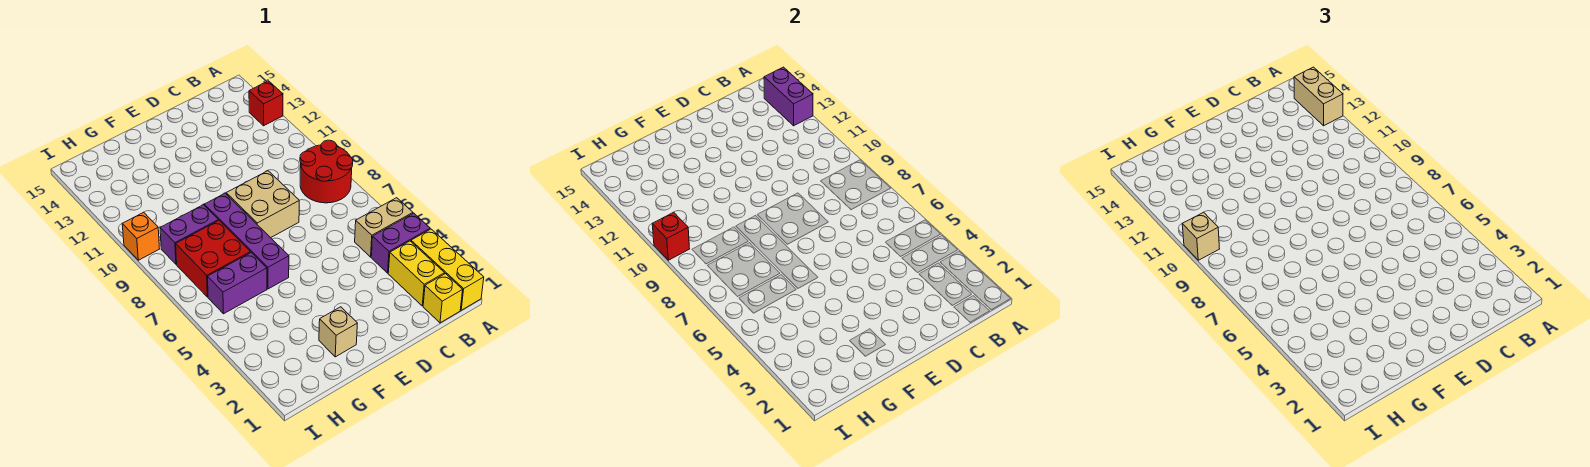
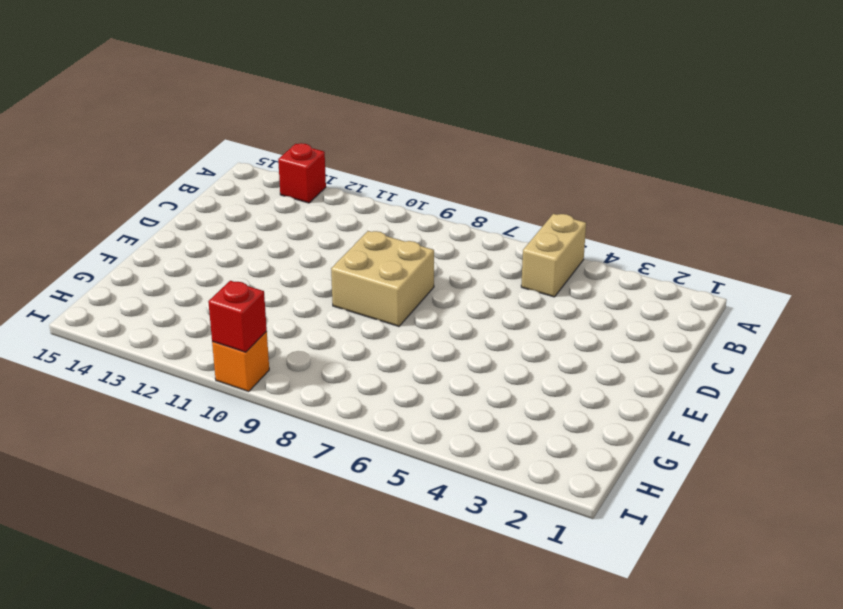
none -> yellow brick A1:A3 level 1
none -> purple brick A4:B4 level 1
none -> red round brick A8:B9 level 1

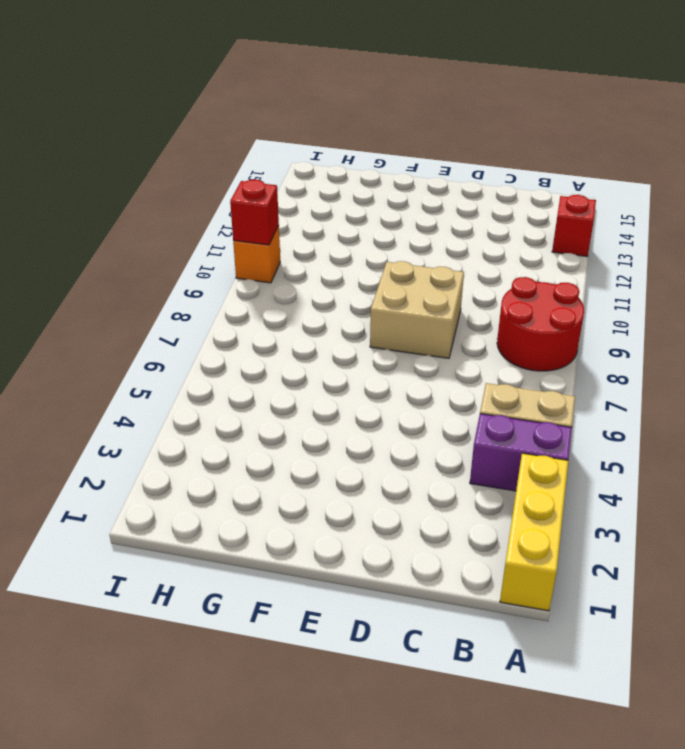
none -> yellow brick B1 level 1
none -> yellow brick B2:B3 level 1
none -> tan brick F2 level 1

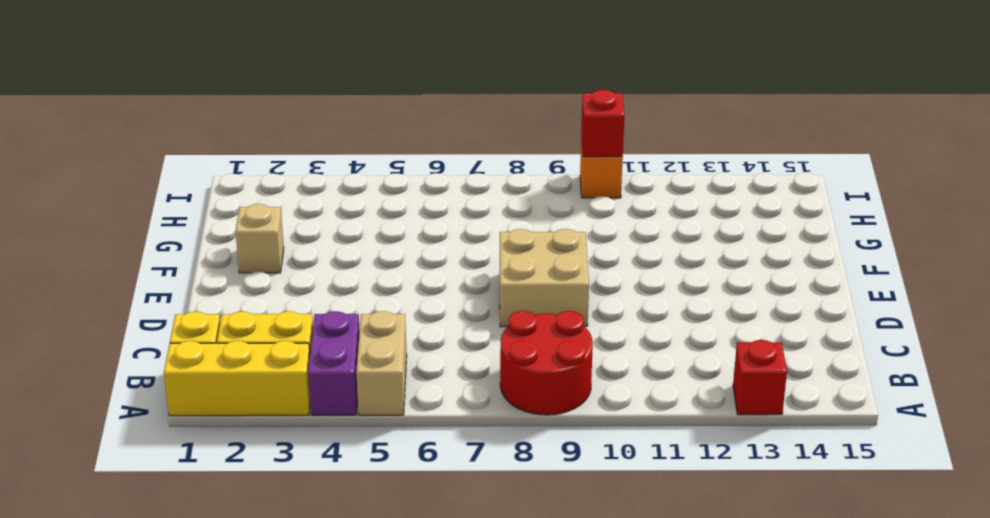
none -> purple brick F6:F9 level 1
none -> purple brick G6:H6 level 1
none -> red brick G7:H8 level 1

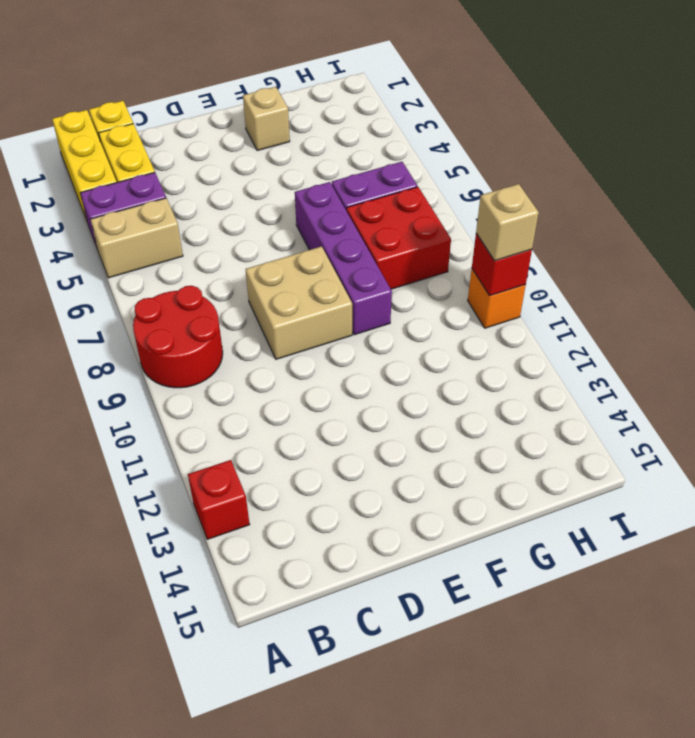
none -> purple brick G9:H9 level 1
none -> purple brick A13:A14 level 2
none -> tan brick A13:A14 level 3

